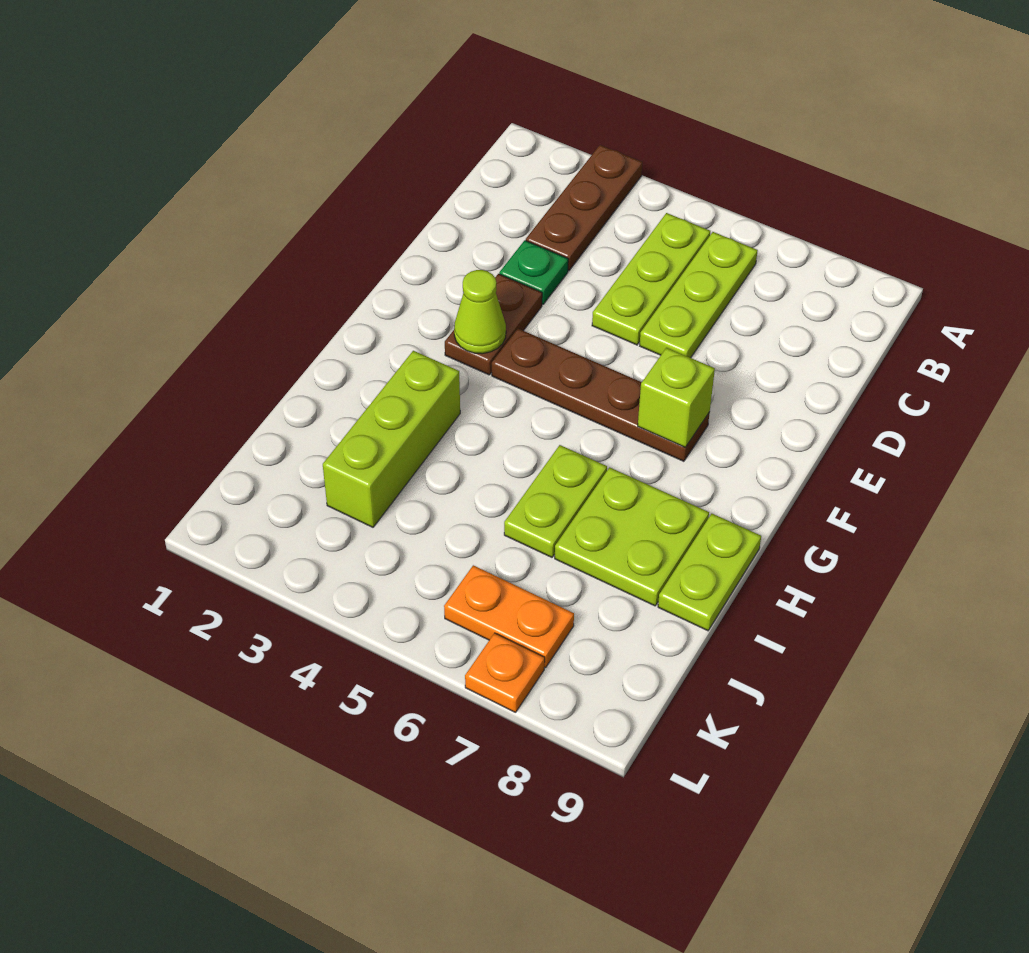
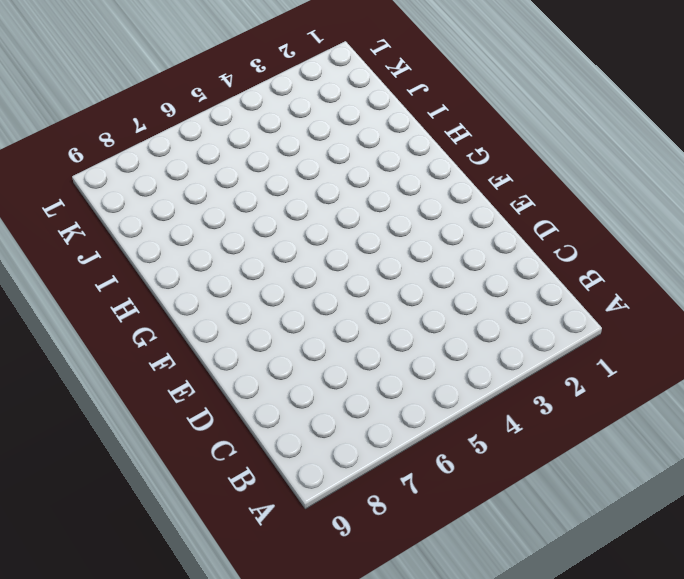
none -> brown plate A3:C3 level 1
none -> lime plate B5:D5 level 1
none -> lime plate B6:D6 level 1

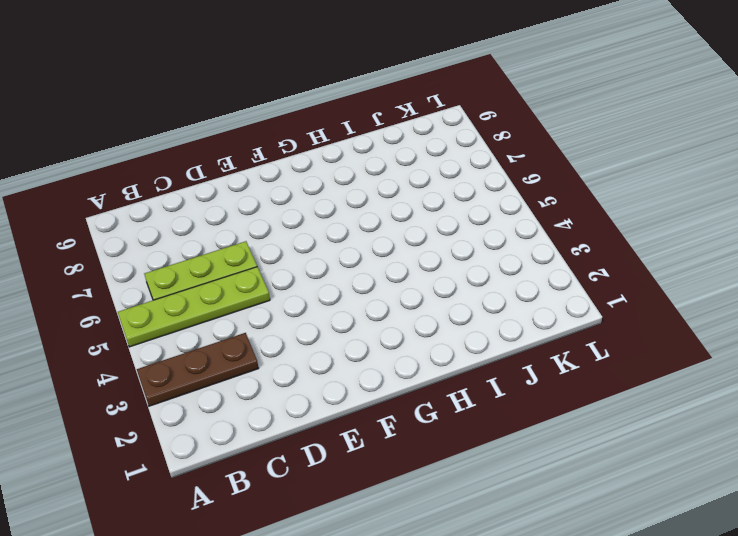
lime plate A5:D5 level 1 -> lime plate B5:D5 level 1
none -> green plate D3 level 1
none -> brown plate E3:F3 level 1
none -> brown plate F4:F7 level 1

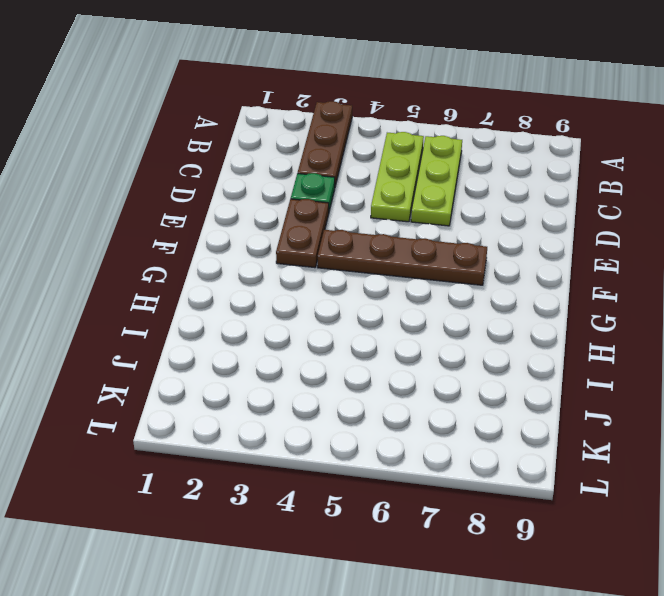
none -> lime brick H3:J3 level 1
none -> lime plate H6:I6 level 1
none -> lime plate H7:I8 level 1

